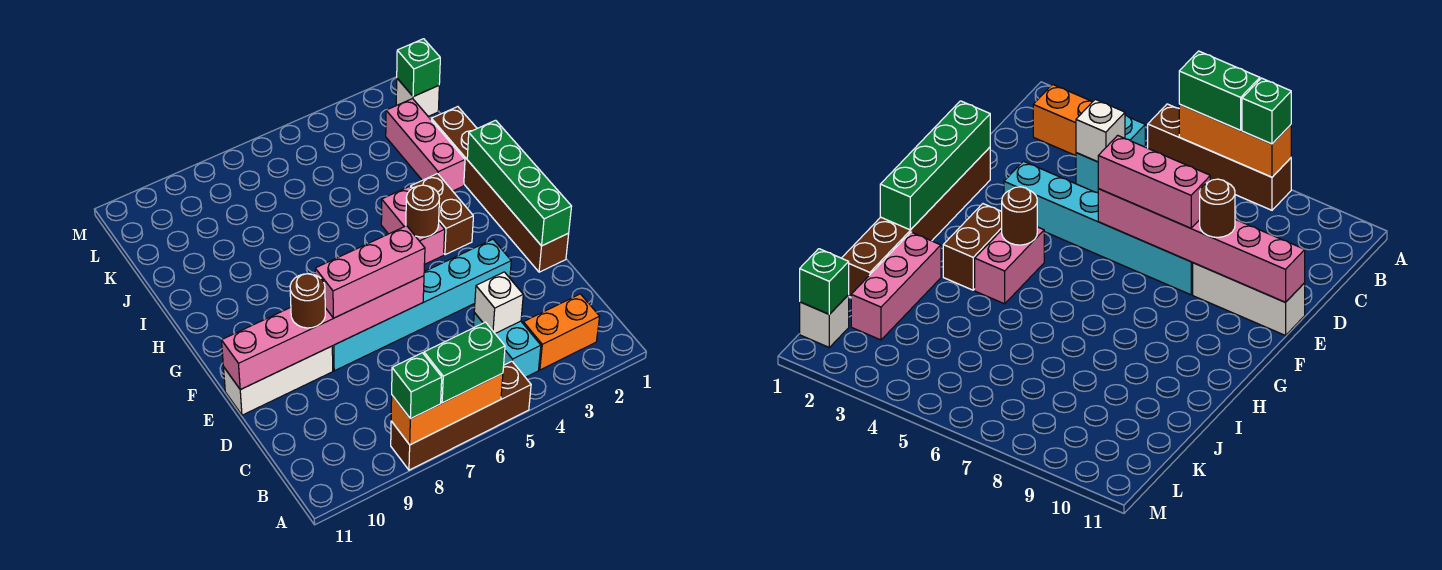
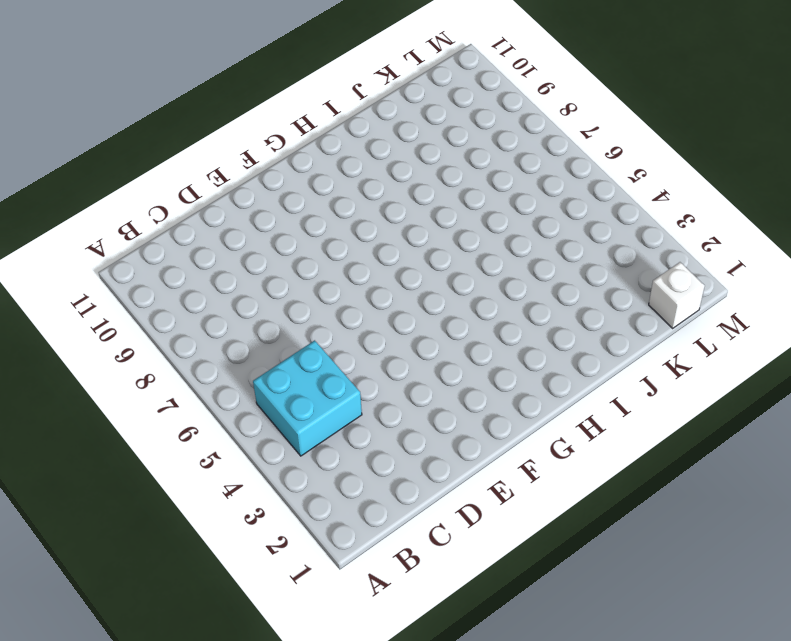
cyan brick B4:C5 level 1 -> cyan brick B4:C4 level 1
none -> brown brick A5:A8 level 1
none -> orange brick B2:B3 level 1
none -> brown brick E1:J1 level 1

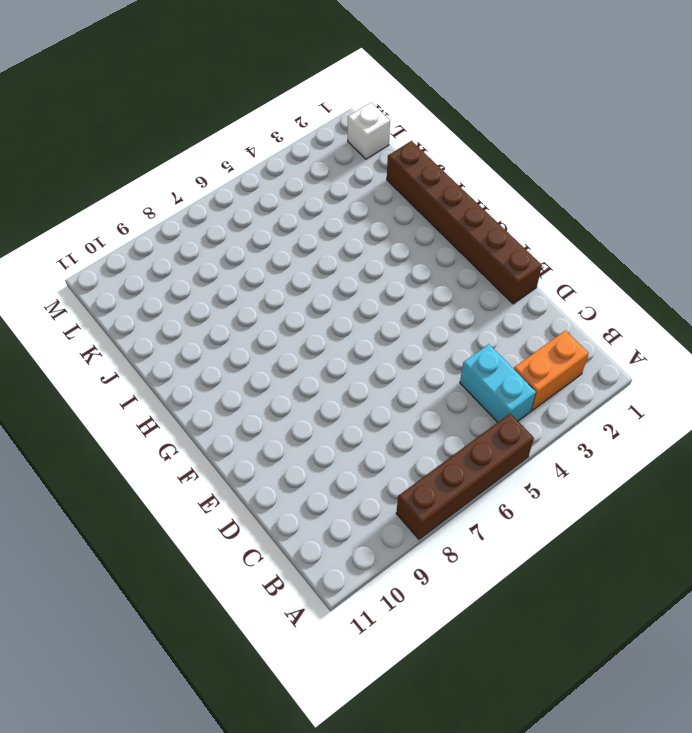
none -> cyan brick E3:E8 level 1
none -> white brick E9:E11 level 1
none -> brown brick G3:H3 level 1

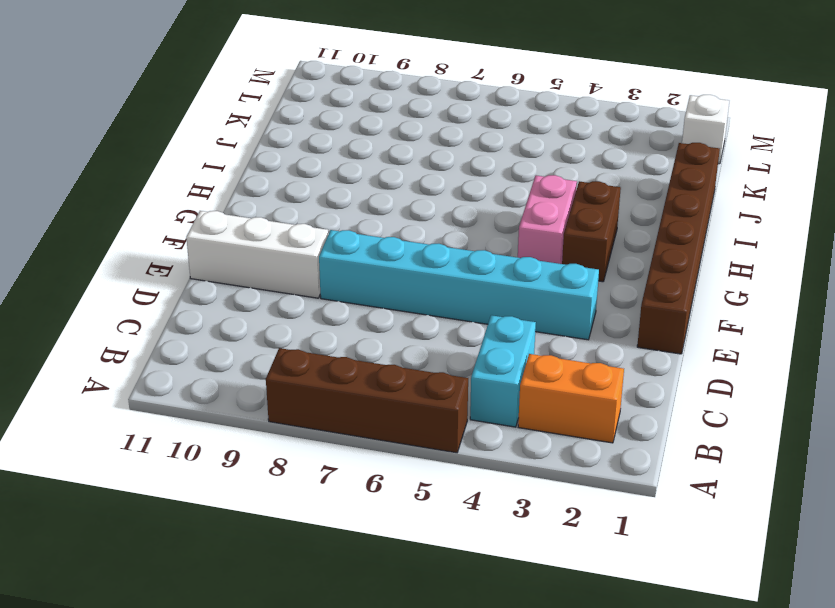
none -> pink brick I2:K2 level 1
none -> orange brick A6:A8 level 2
none -> white brick C4 level 2

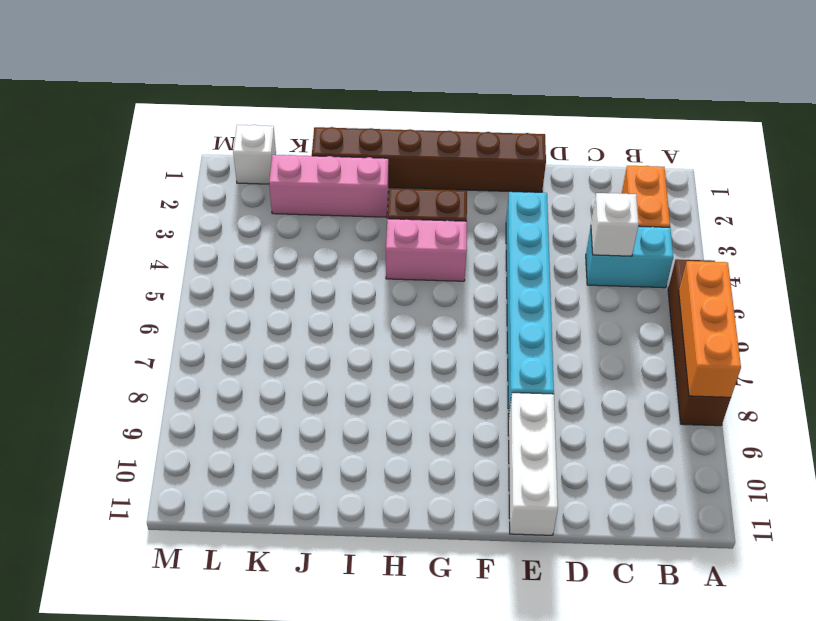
none -> green brick E1:H1 level 2
none -> pink brick E6:E11 level 2
none -> brown round brick G4 level 2

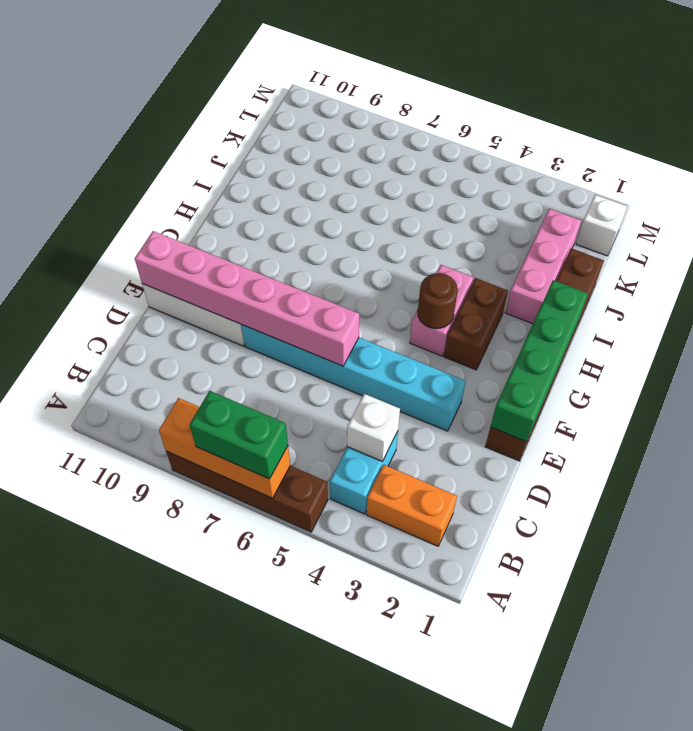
none -> green brick L1 level 2
none -> green brick A8 level 3
none -> pink brick E6:E8 level 3

